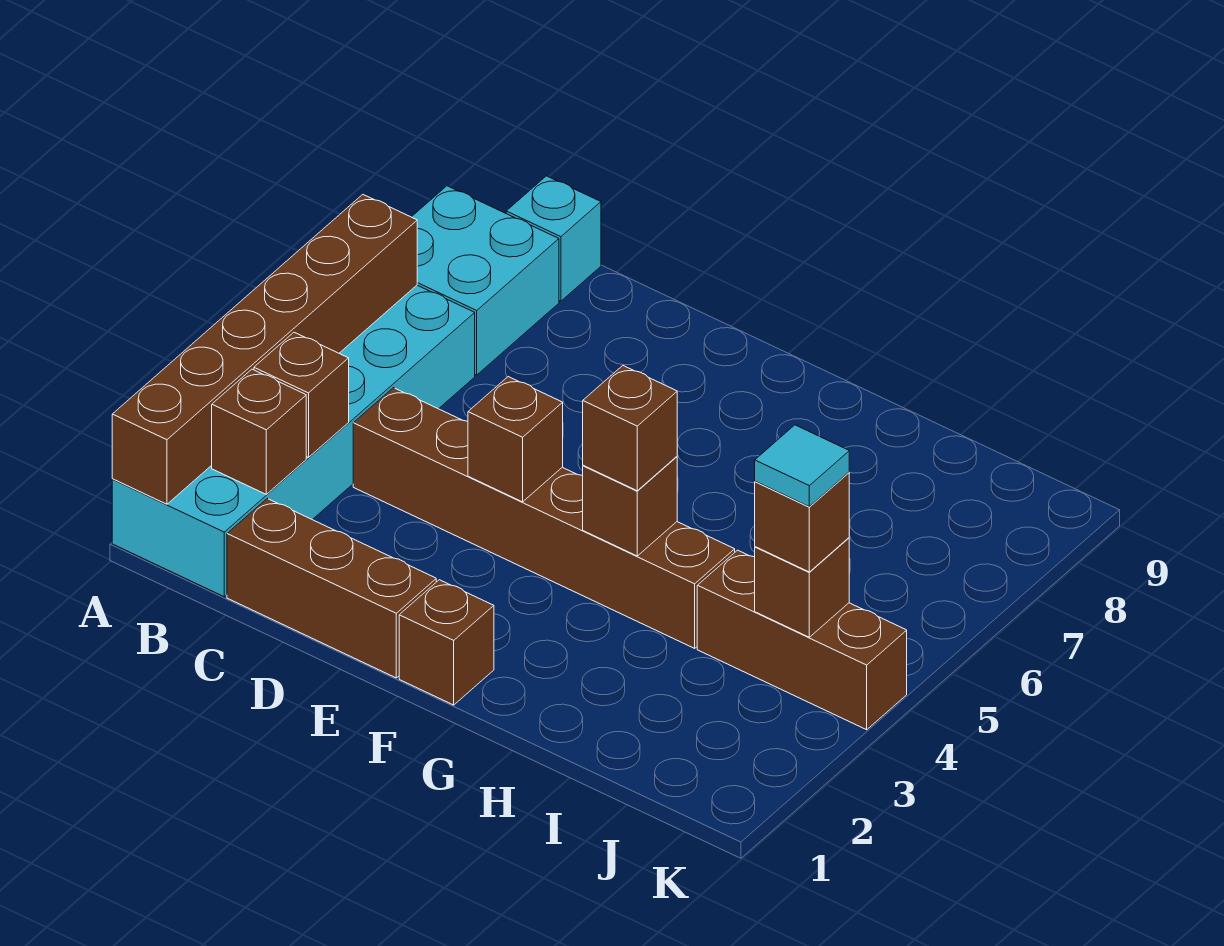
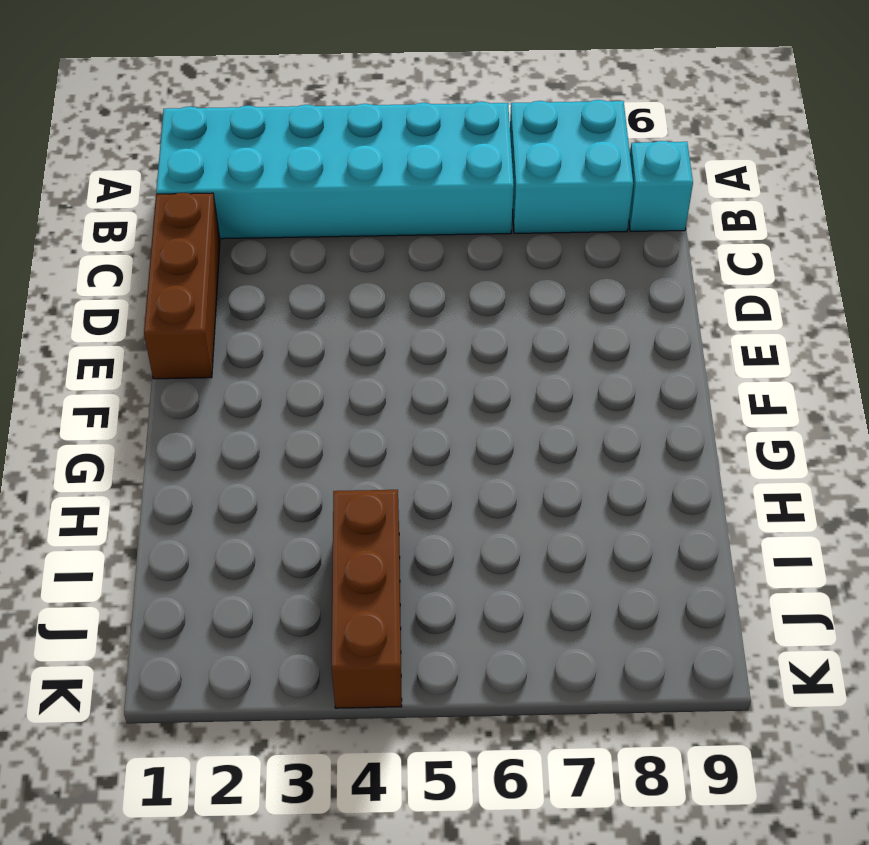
none -> brown brick C4:H4 level 1
none -> brown brick F1 level 1
none -> brown brick A1:A6 level 2

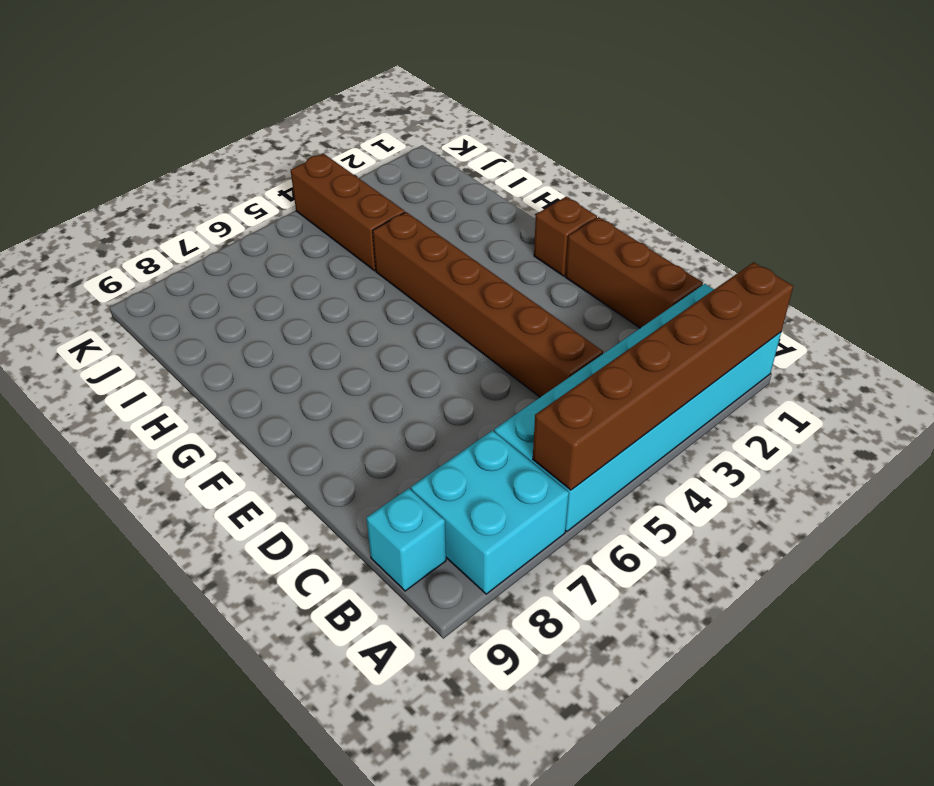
none -> brown brick B2 level 2
none -> brown brick B3 level 2
none -> brown brick E4 level 2

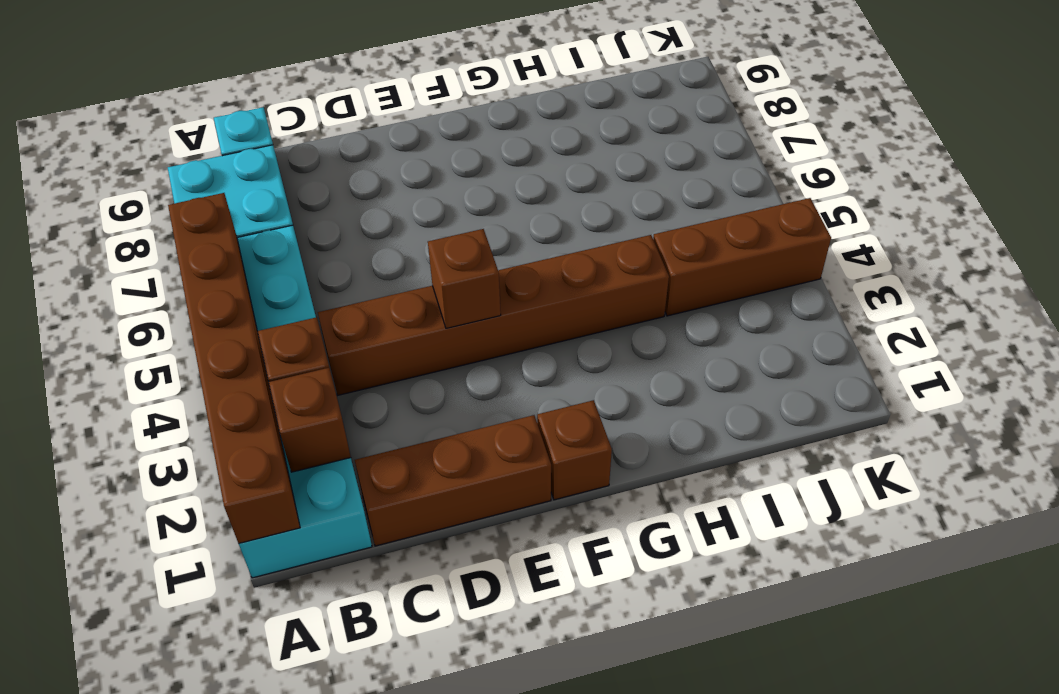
none -> brown brick G4 level 2
none -> brown brick J4 level 2
none -> brown brick G4 level 3

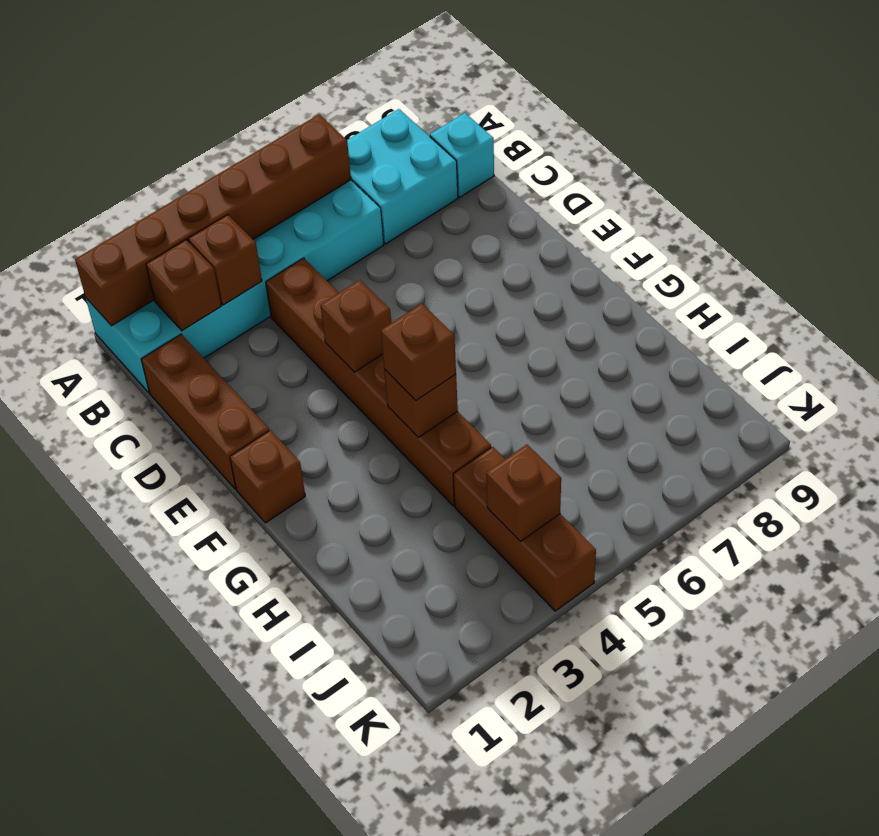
none -> brown brick J4 level 3
none -> cyan tile J4 level 4

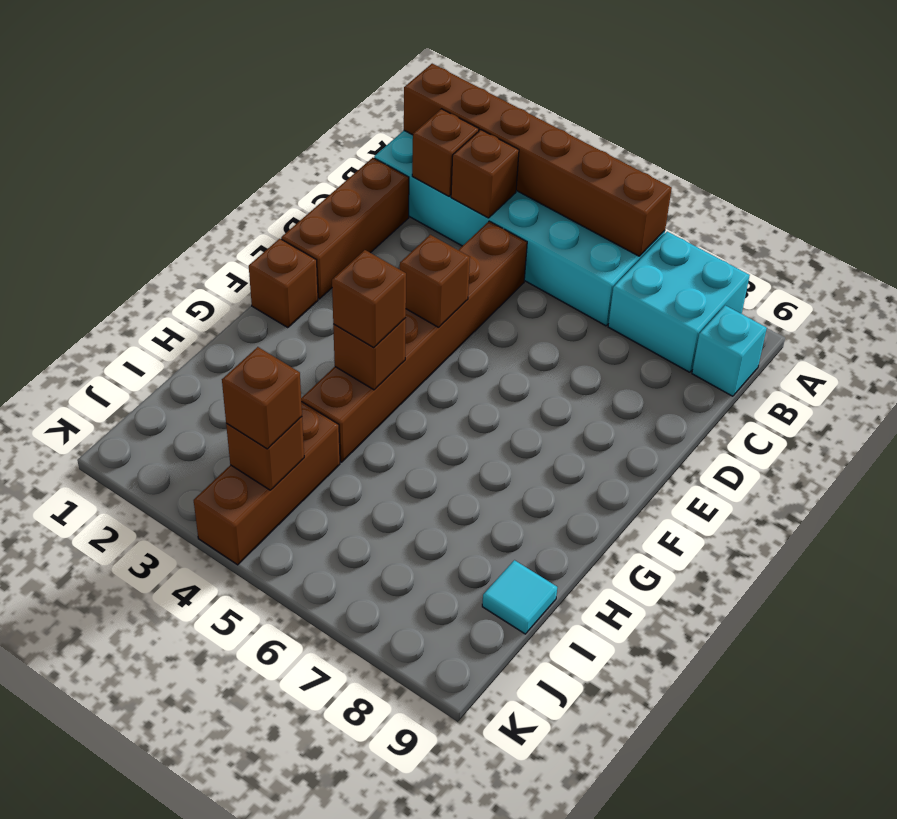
cyan tile I9 level 1 -> cyan tile J4 level 4

